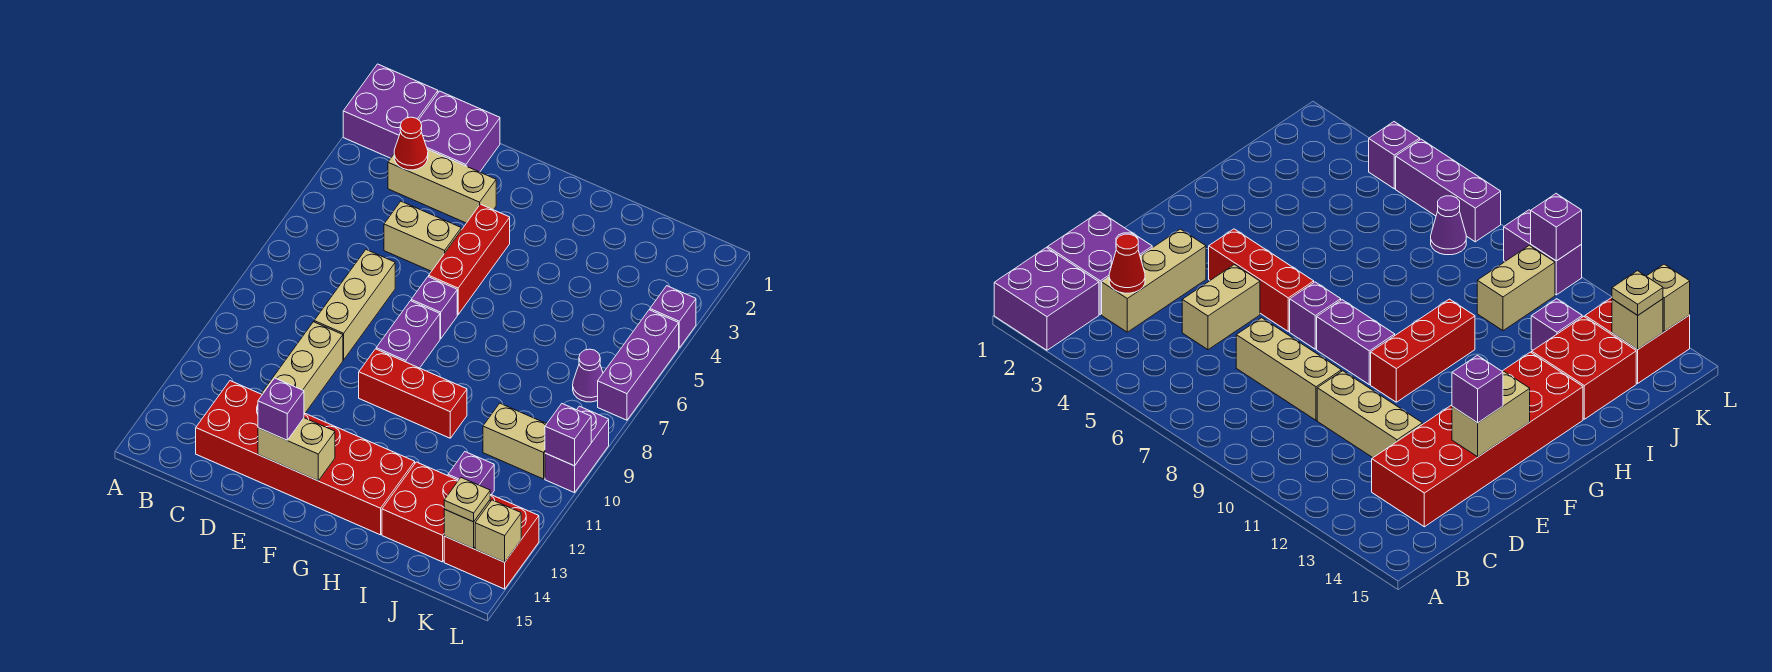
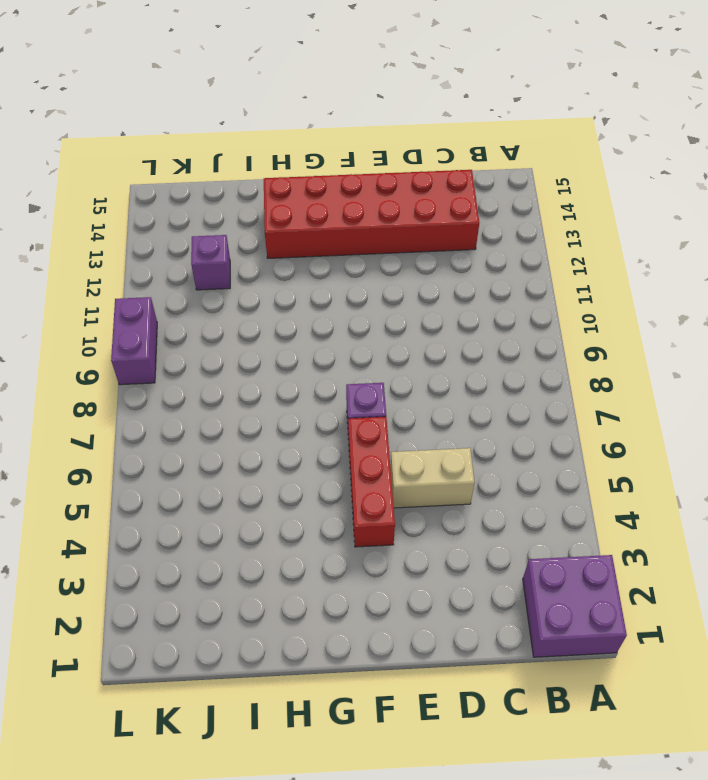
none -> purple brick C1:D2 level 1
none -> tan brick C3:E3 level 1
none -> tan brick D7:D9 level 1

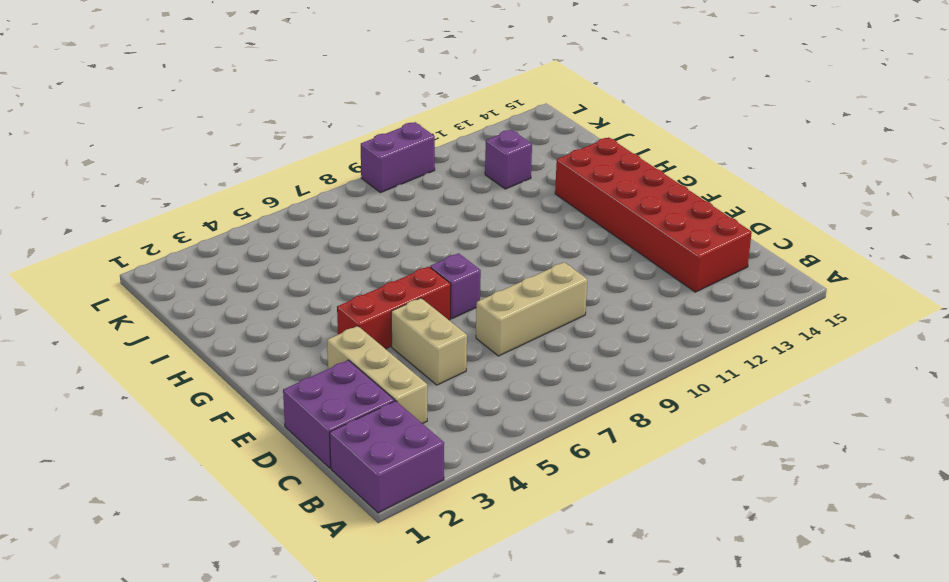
none -> tan brick D10:D12 level 1
none -> purple brick F8:F9 level 1
none -> red brick F10:H10 level 1

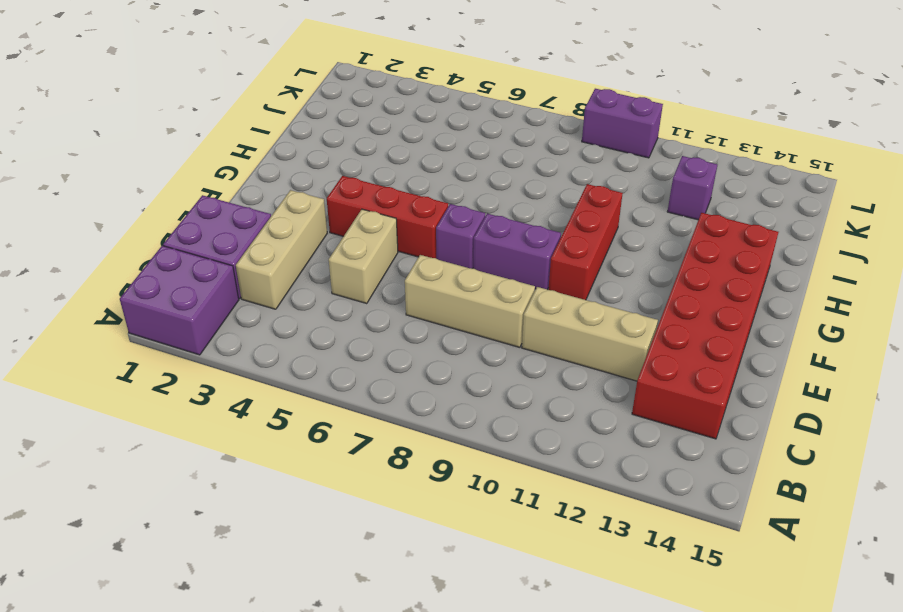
none -> red brick I13:J14 level 1
none -> tan brick J10:K10 level 1
none -> purple cone K7 level 1

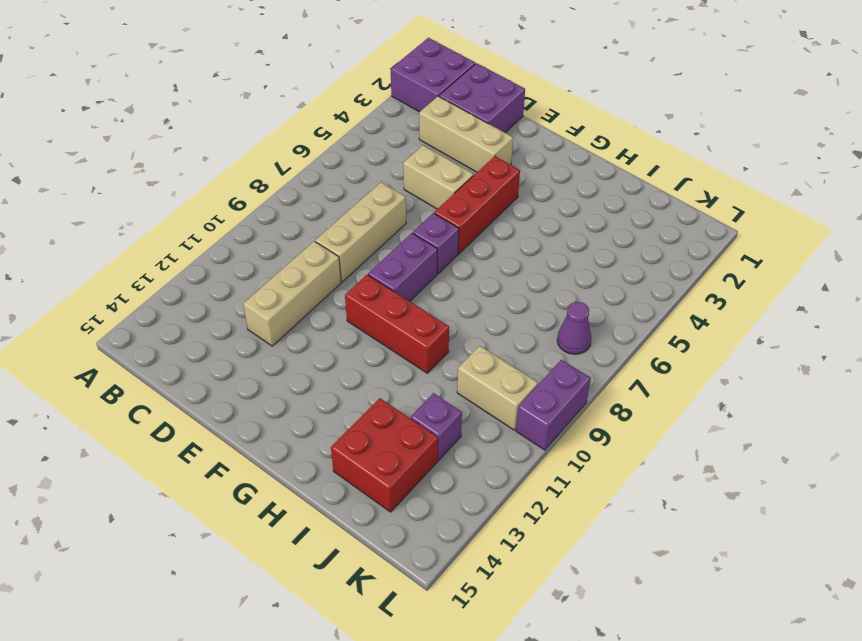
none -> red brick C13:H14 level 1
none -> red brick K13:L14 level 1
none -> purple brick L4 level 1

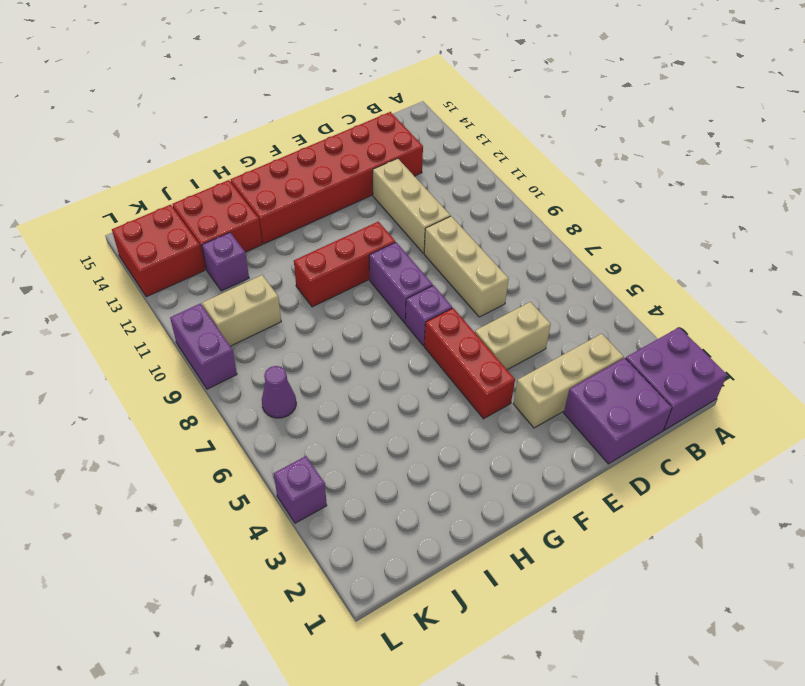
none -> purple brick L5:L7 level 1
none -> red cone C3 level 2
none -> tan brick E14:F14 level 2

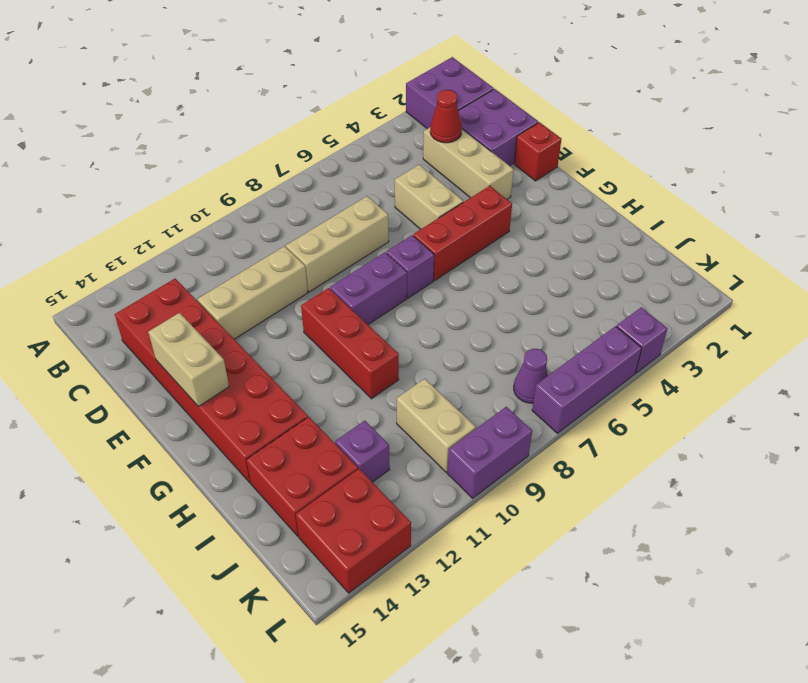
red brick E1 level 1 -> none
none -> tan brick K14 level 2
none -> purple brick L10 level 2
none -> tan brick L14 level 2

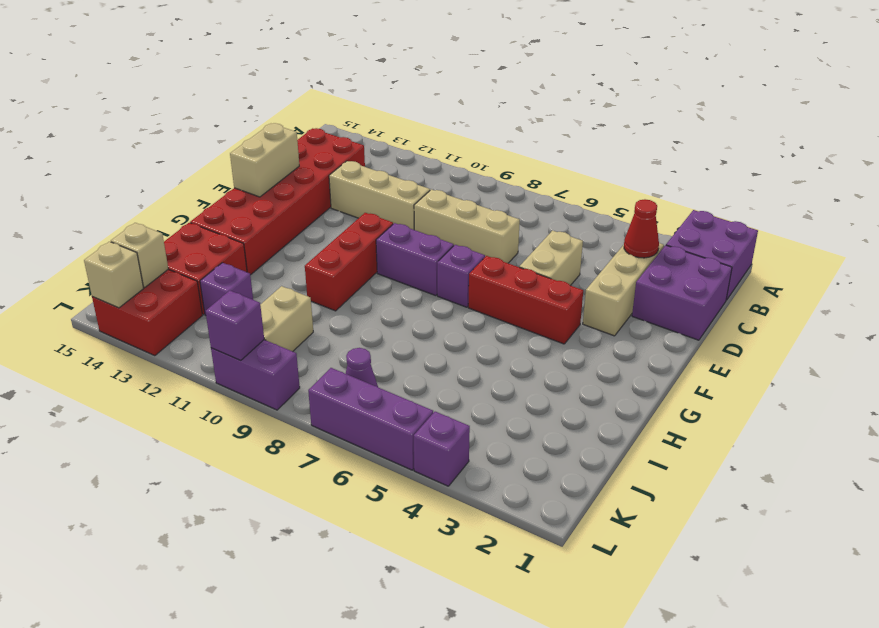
none -> purple brick E14 level 3
none -> tan plate K14 level 3

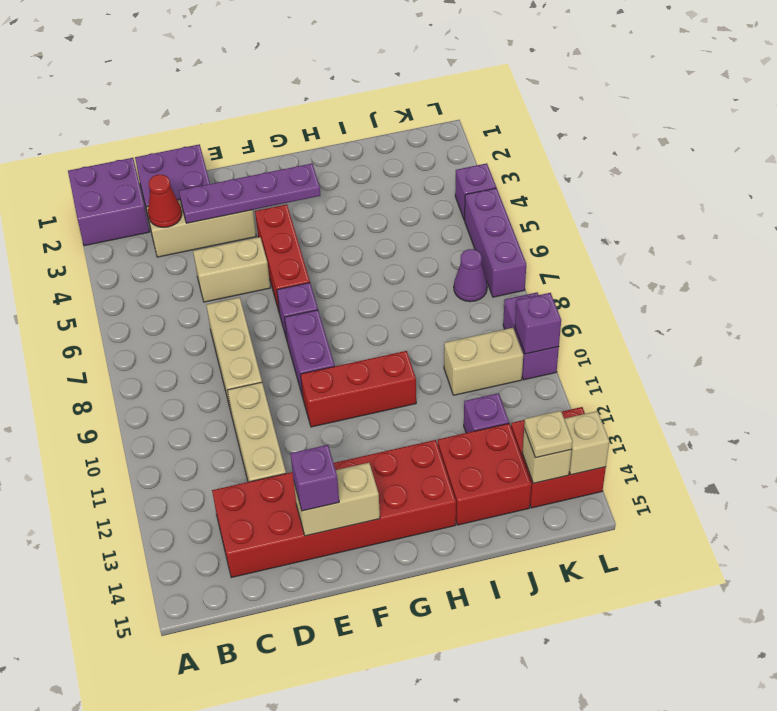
purple plate D3:G3 level 2 -> none

